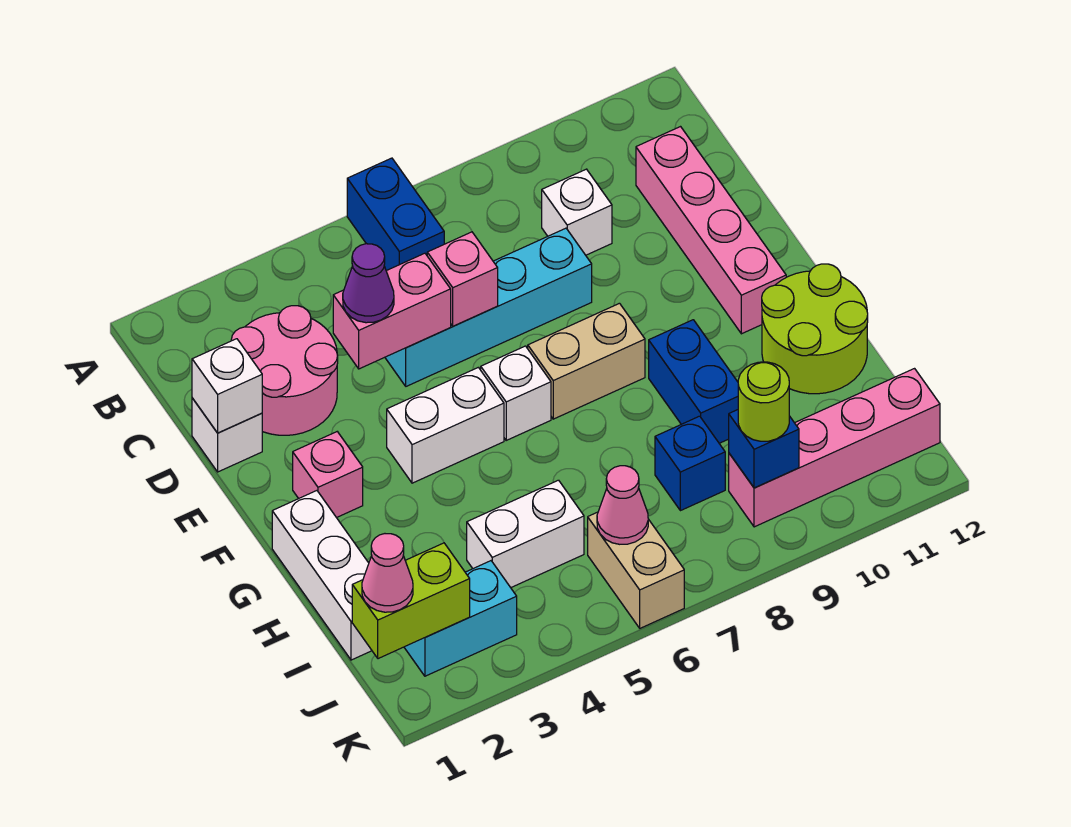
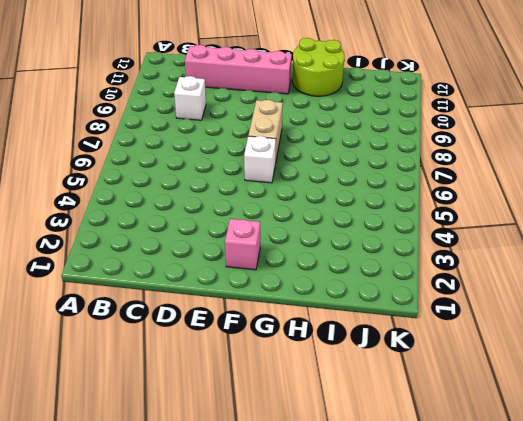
none -> blue brick A6:B6 level 1
none -> pink round brick C2:D3 level 1
none -> white brick D1 level 1

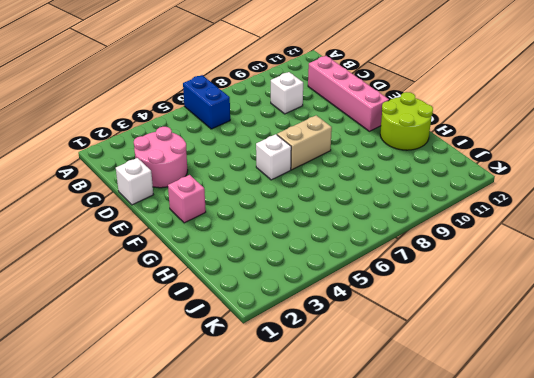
none -> cyan brick D5:D8 level 1
none -> white brick F4:F5 level 1
none -> white brick G1:I1 level 1

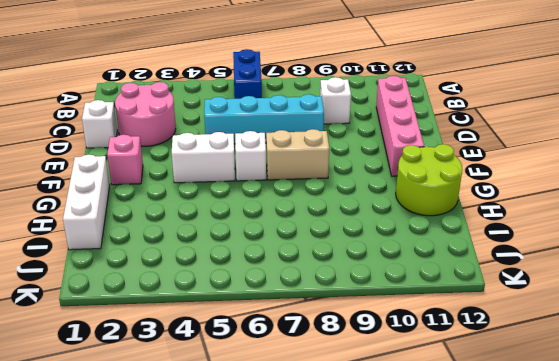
none -> blue brick G9:H9 level 1
none -> white brick I4:I5 level 1
none -> blue brick I8 level 1

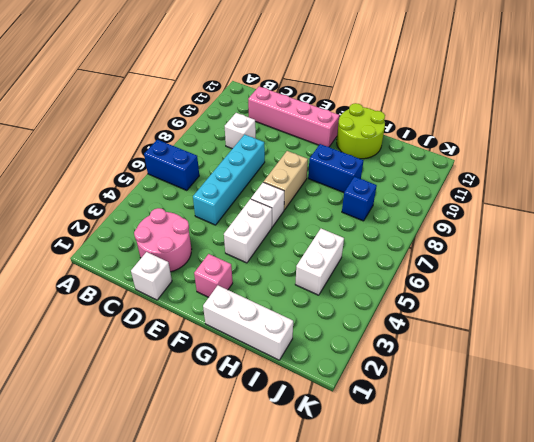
none -> cyan brick J2:J3 level 1
none -> tan brick J6:K6 level 1
none -> pink brick J9:J12 level 1

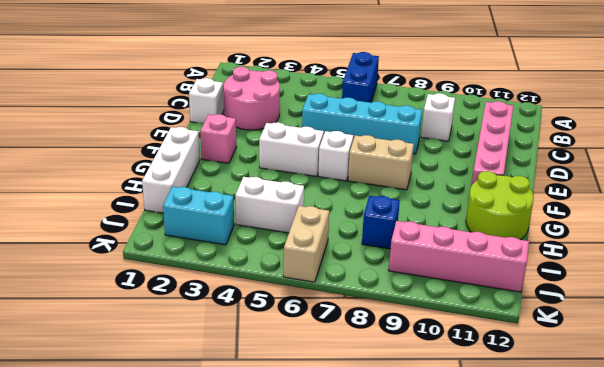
none -> blue brick G9:H9 level 1
none -> white brick D1 level 2
none -> pink brick D4:D5 level 2

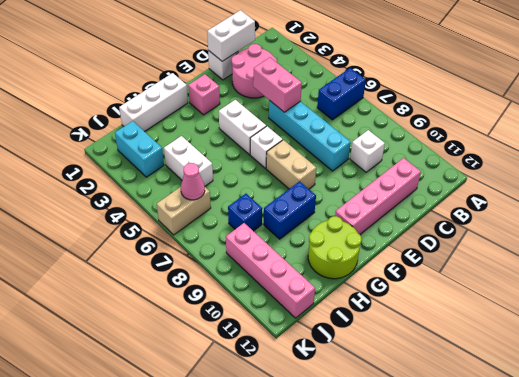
white brick C1:D1 level 2 -> white brick D1 level 2
none -> pink brick D6 level 2
none -> lime brick J1:J2 level 2
none -> blue brick J9 level 2

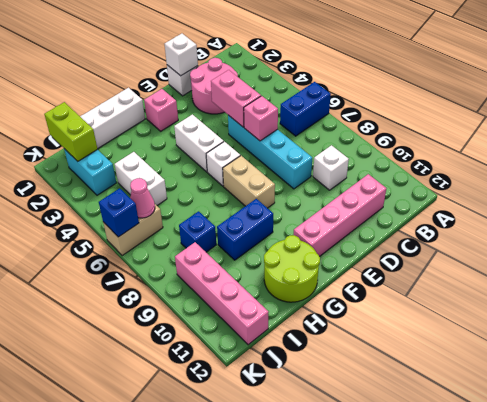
blue brick K6 level 2 -> blue brick J9 level 2
none -> purple cone D4 level 3
none -> pink cone J1 level 3
none -> lime round brick J9 level 3

